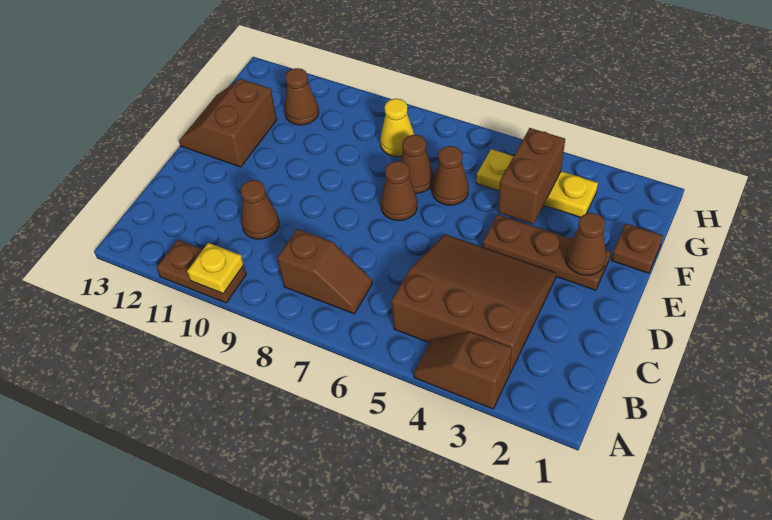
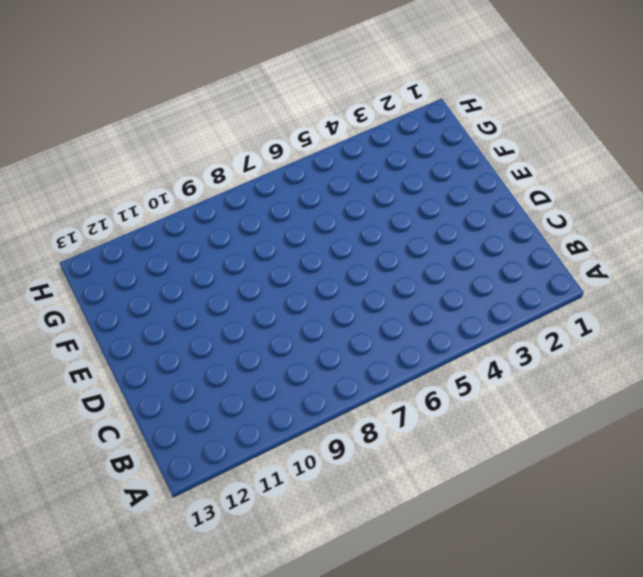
none -> brown slope A3:A4 level 1 top 3
none -> brown plate A10:A11 level 1
none -> brown slope B3:D5 level 1 top B

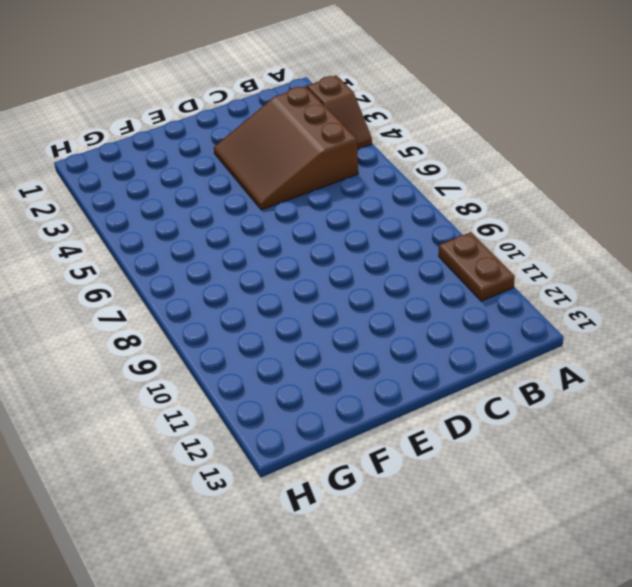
none -> brown slope B7:B8 level 1 top 8
none -> brown cone C10 level 1
none -> brown plate E2:E4 level 1

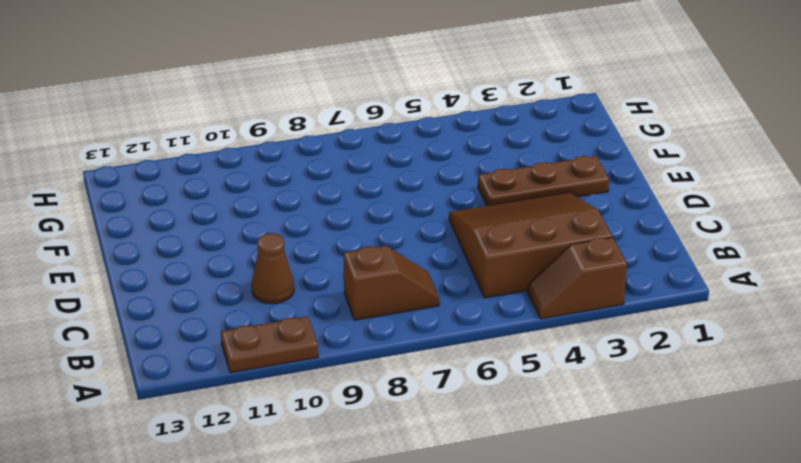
none -> brown cone E7 level 1
none -> brown slope E12:F13 level 1 top 12
none -> brown plate F1 level 1

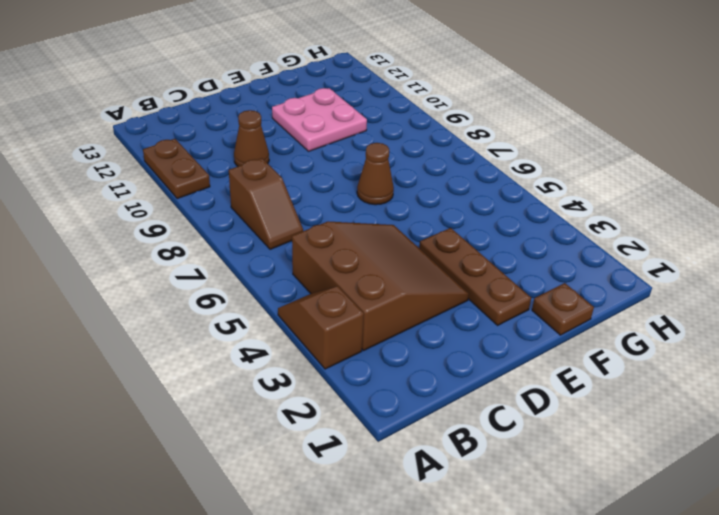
pink plate E10:F11 level 1 -> none
none -> brown slope E12:F13 level 1 top 12
none -> brown cone F6 level 1
none -> brown cone F7 level 1

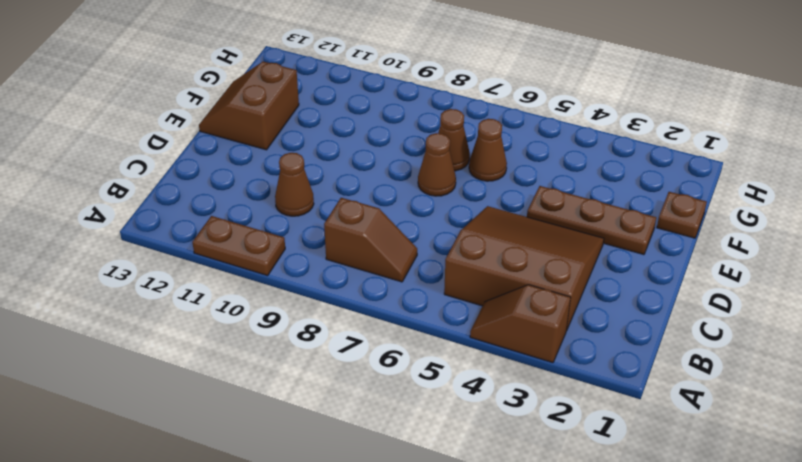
none -> yellow plate G3:G5 level 1
none -> yellow cone G8 level 1
none -> brown cone G11 level 1

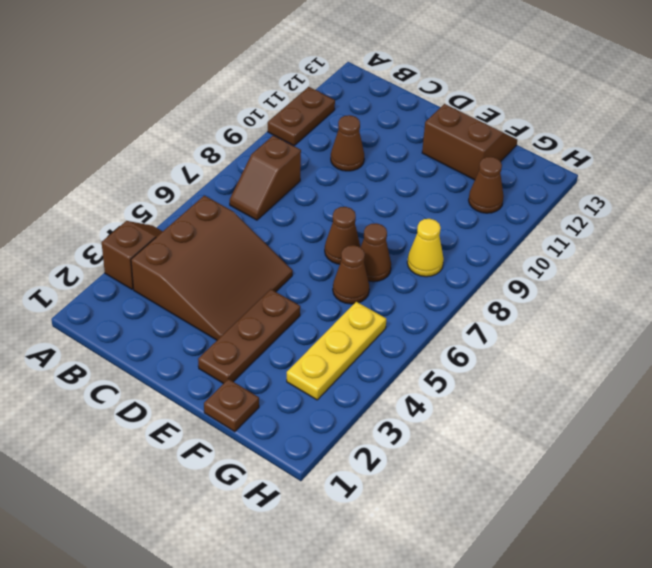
none -> yellow plate A10 level 2
none -> brown cone E2 level 2
none -> brown brick F4:G4 level 2

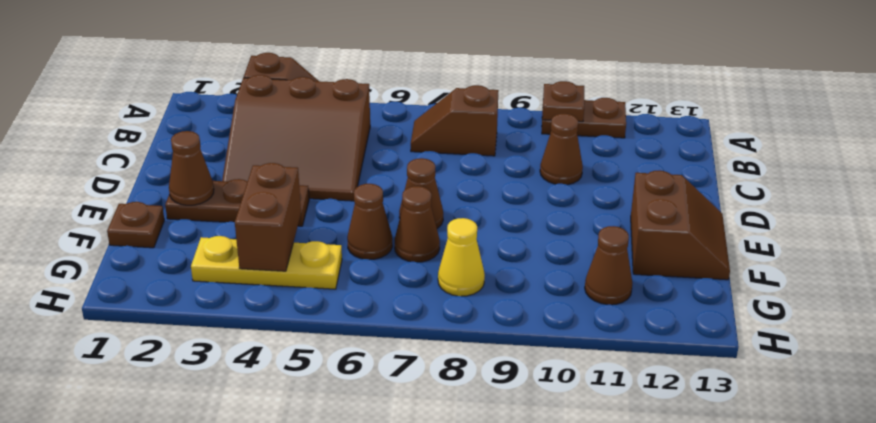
brown plate A10 level 2 -> yellow plate A10 level 2

